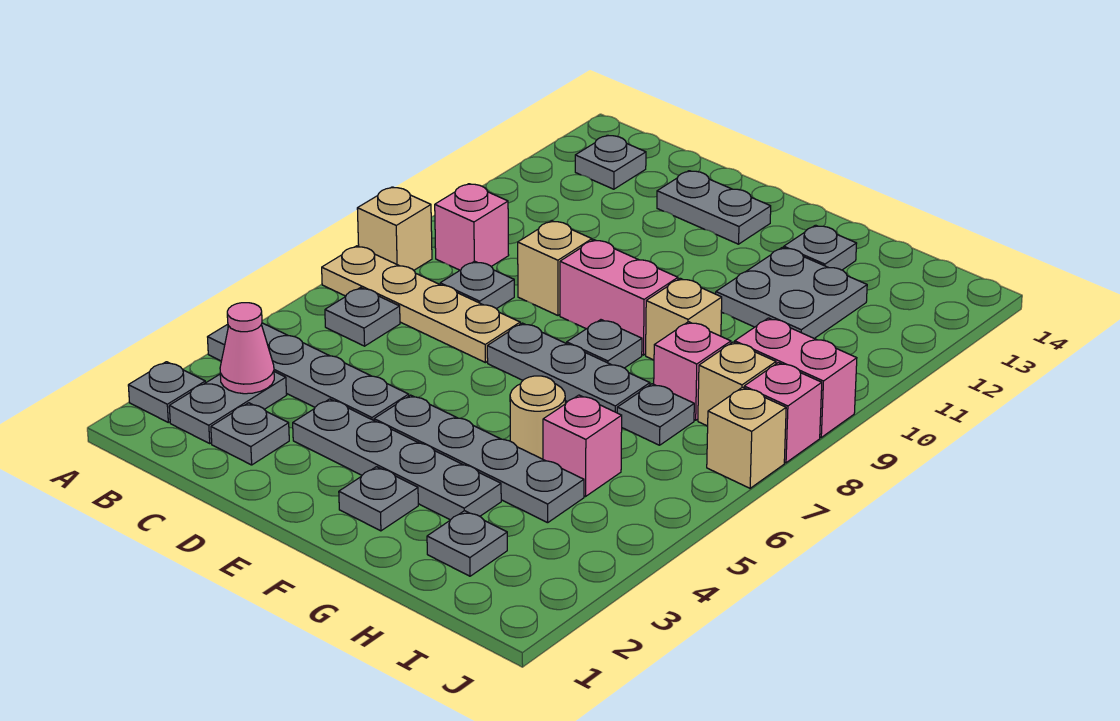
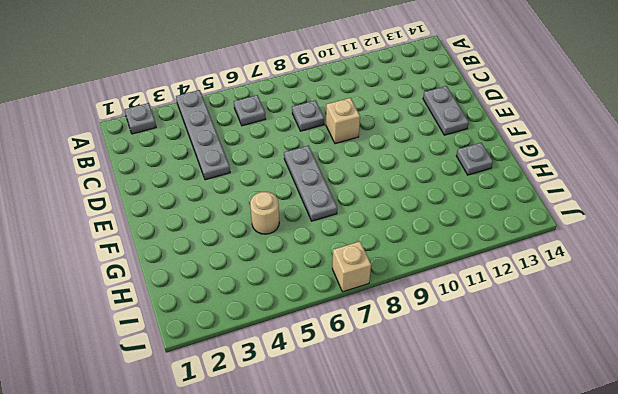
none -> tan plate A7:D7 level 1
none -> tan brick A8 level 1
none -> grey plate B2:B3 level 1
none -> pink brick B9 level 1

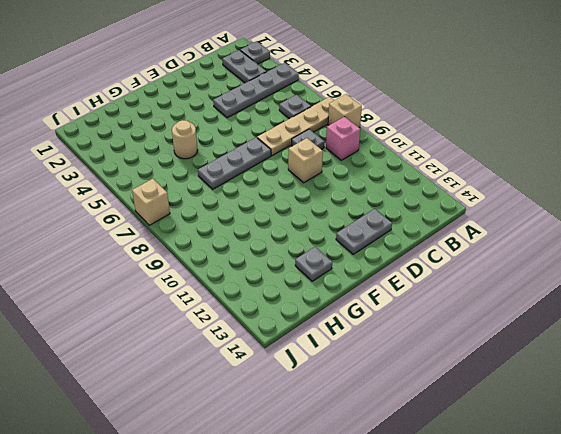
none -> grey plate B13 level 1
none -> grey plate C2 level 1
none -> grey plate D3:G3 level 1
none -> grey plate E4:H4 level 1

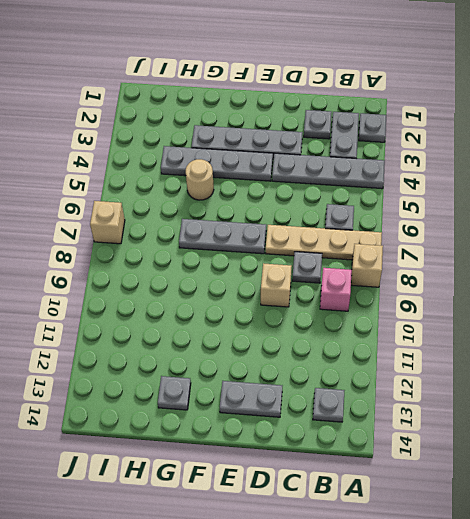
none -> pink brick E9:F9 level 1
none -> grey plate F2 level 1
none -> grey plate F8 level 1
none -> tan brick G9 level 1

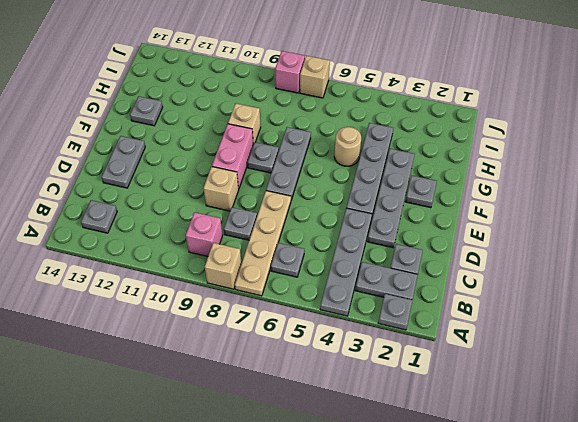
none -> grey plate G11:H12 level 1
none -> grey plate H2 level 1
none -> pink brick H5 level 1
none -> grey plate H7 level 1

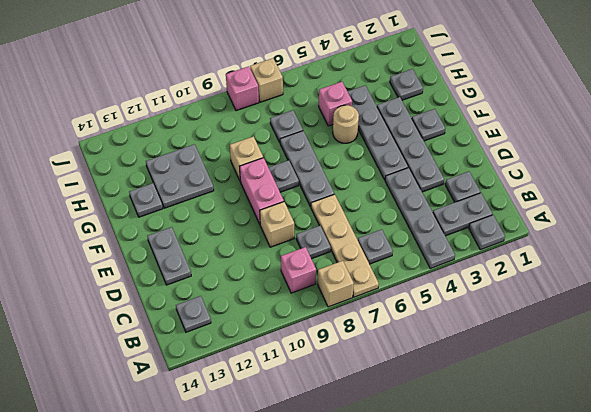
none -> pink brick H8 level 1
none -> tan brick I8 level 1
none -> pink brick I9:J9 level 1
none -> pink cone B3 level 2

